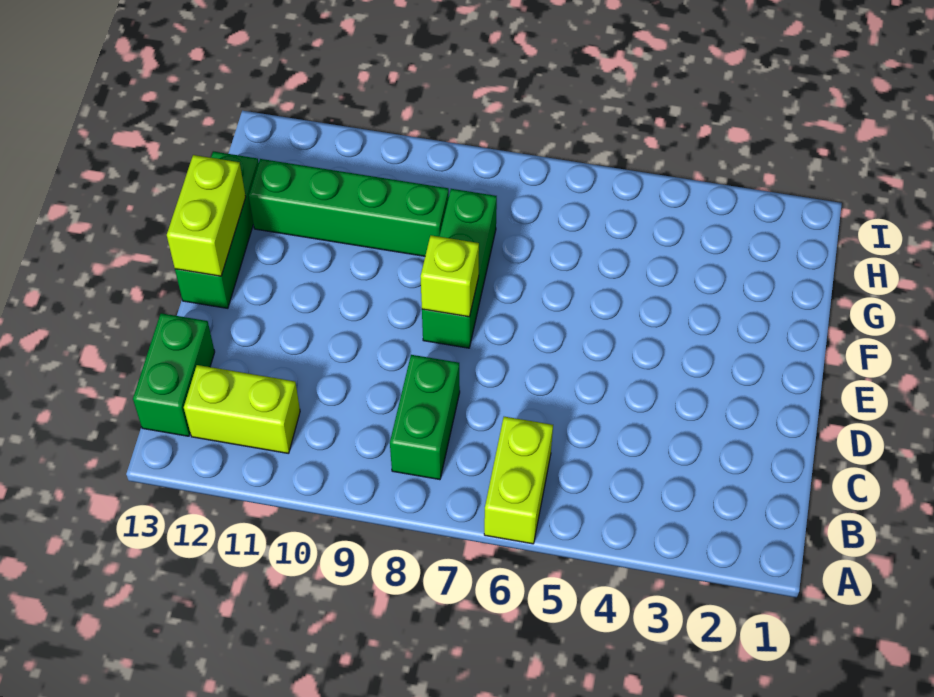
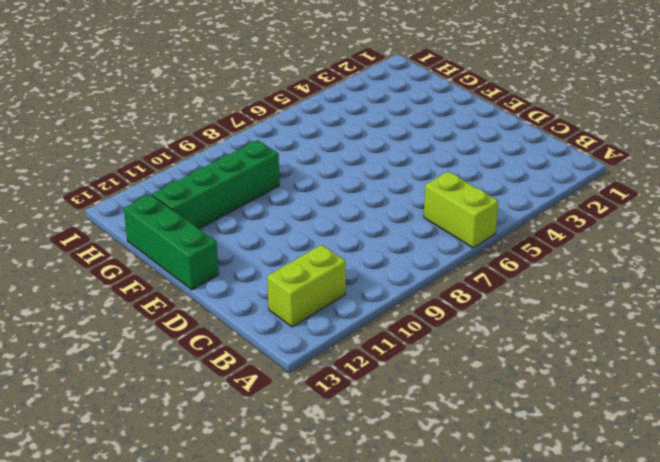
none -> green brick B8:C8 level 1
none -> green brick B13:C13 level 1

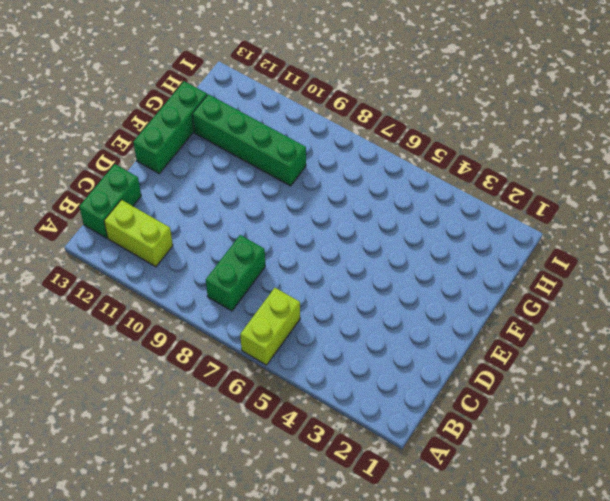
none -> green brick E8:G8 level 1
none -> lime brick E8 level 2

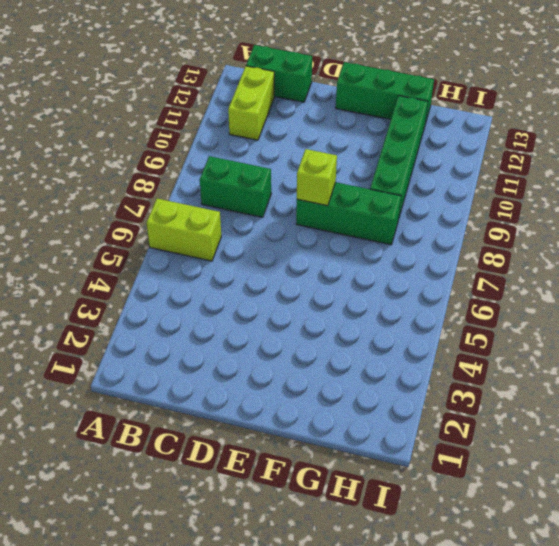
none -> lime brick E13:F13 level 2

